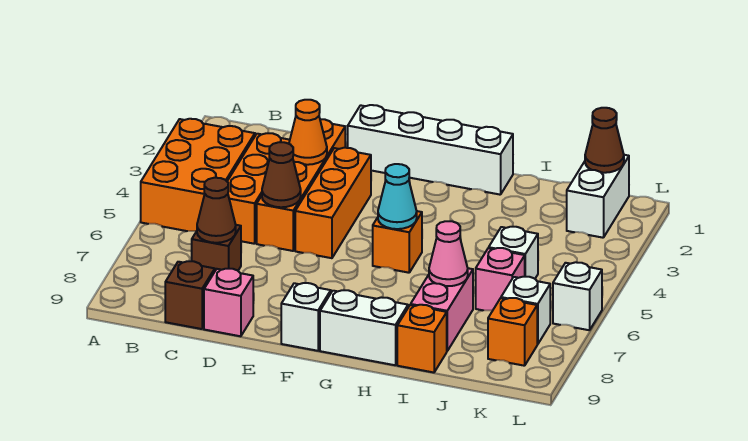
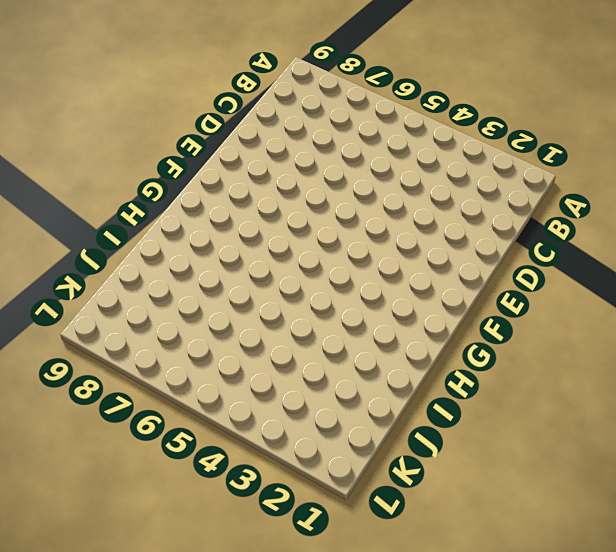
none -> orange brick A3:B5 level 1
none -> orange brick C3:C5 level 1
none -> brown brick C7 level 1

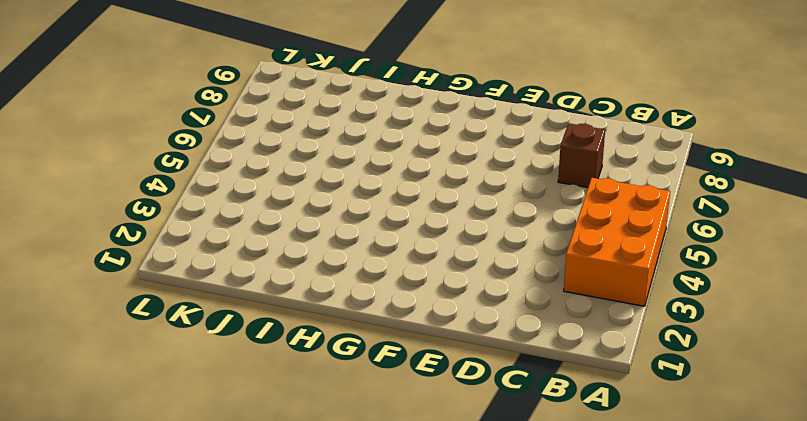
none -> orange brick C3:C5 level 1
none -> brown brick C9 level 1
none -> orange brick D2:D5 level 1

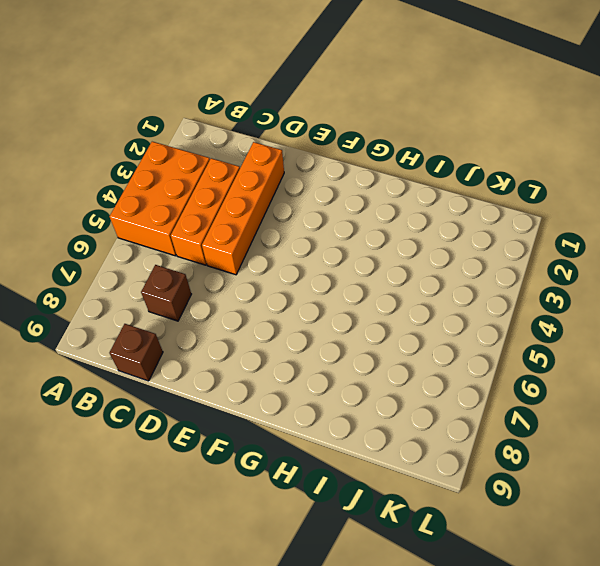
none -> pink brick D9 level 1
none -> white brick E1:H1 level 1
none -> orange brick E3:E5 level 1

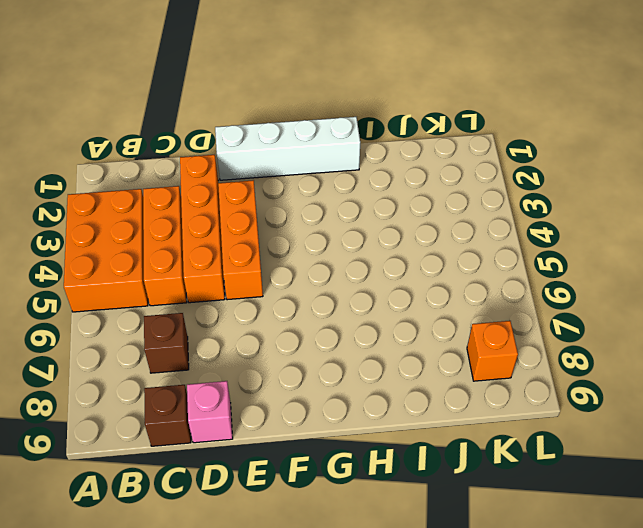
none -> white brick F9 level 1
none -> orange brick G5 level 1
none -> white brick G9:H9 level 1

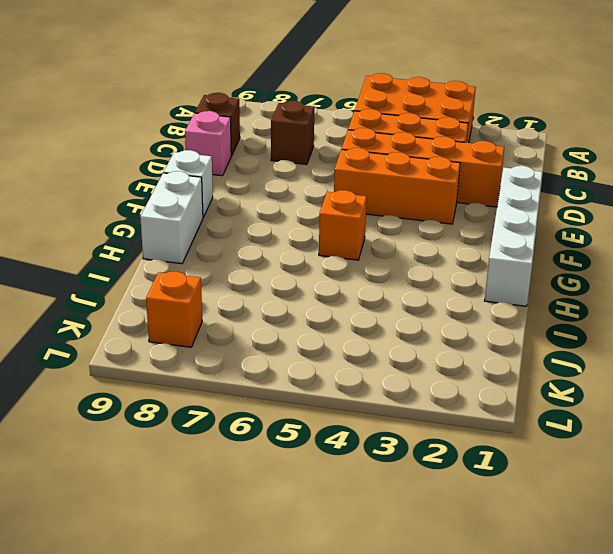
none -> pink brick I7:I8 level 1
none -> orange brick I9 level 1
none -> white brick J5 level 1

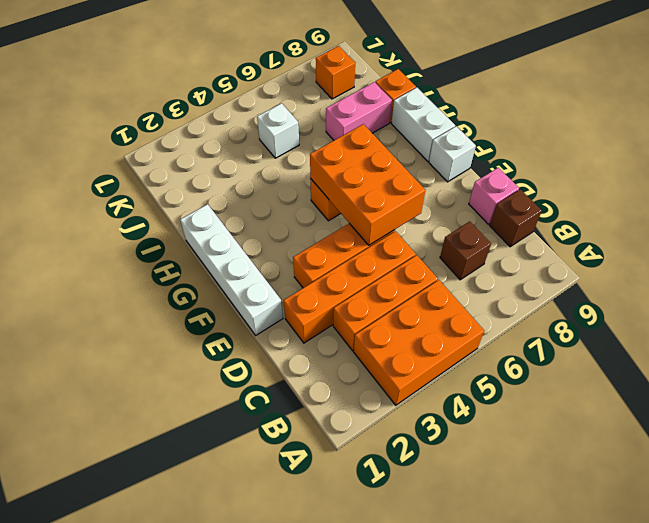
orange brick E5:G6 level 2 -> cyan cone G5 level 2
none -> pink brick J6 level 1
none -> white brick K1:K2 level 1
none -> white brick K7 level 1

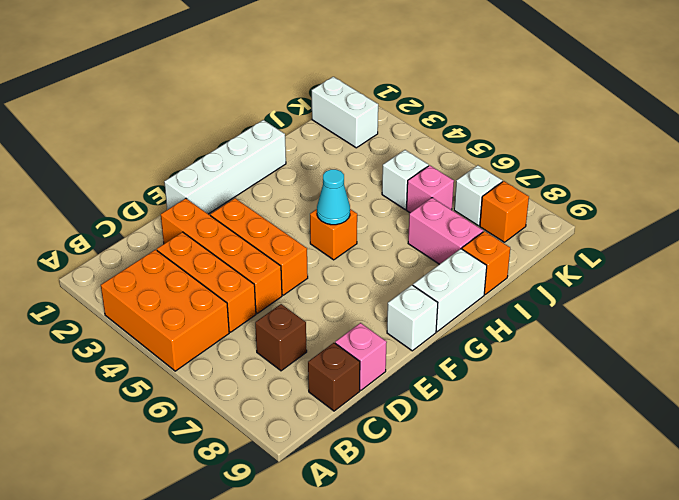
none -> white brick L6 level 1
none -> brown cone C7 level 2
none -> orange cone D3 level 2

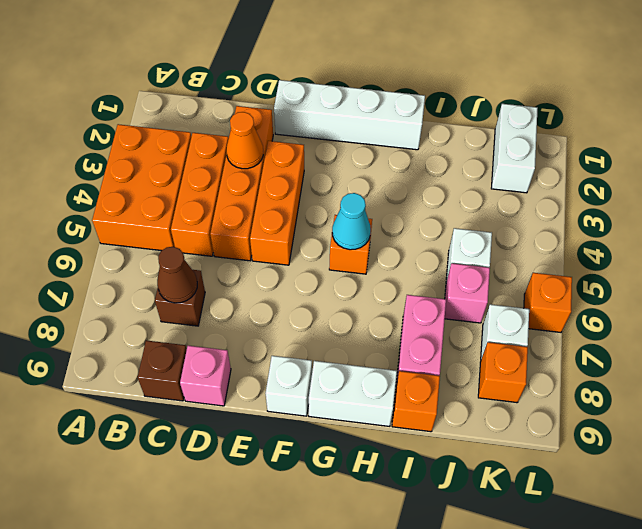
orange brick L6 level 1 -> white brick L6 level 1
none -> brown cone D5 level 2
none -> pink cone I7 level 2
none -> brown cone K1 level 2

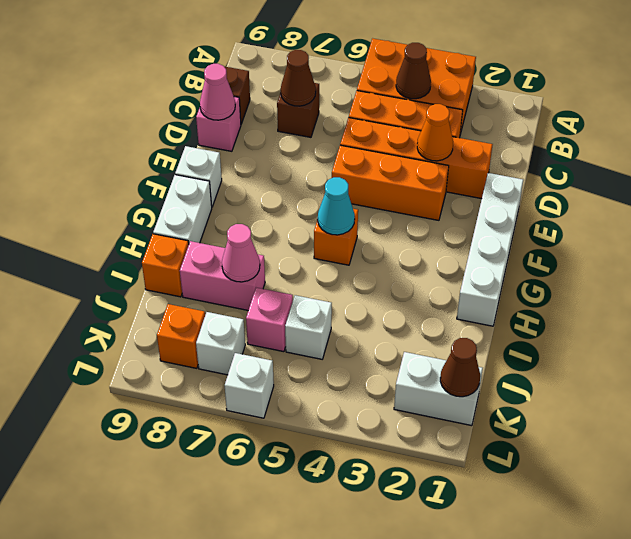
brown cone B4 level 2 -> brown cone D5 level 2
pink cone D9 level 2 -> none

